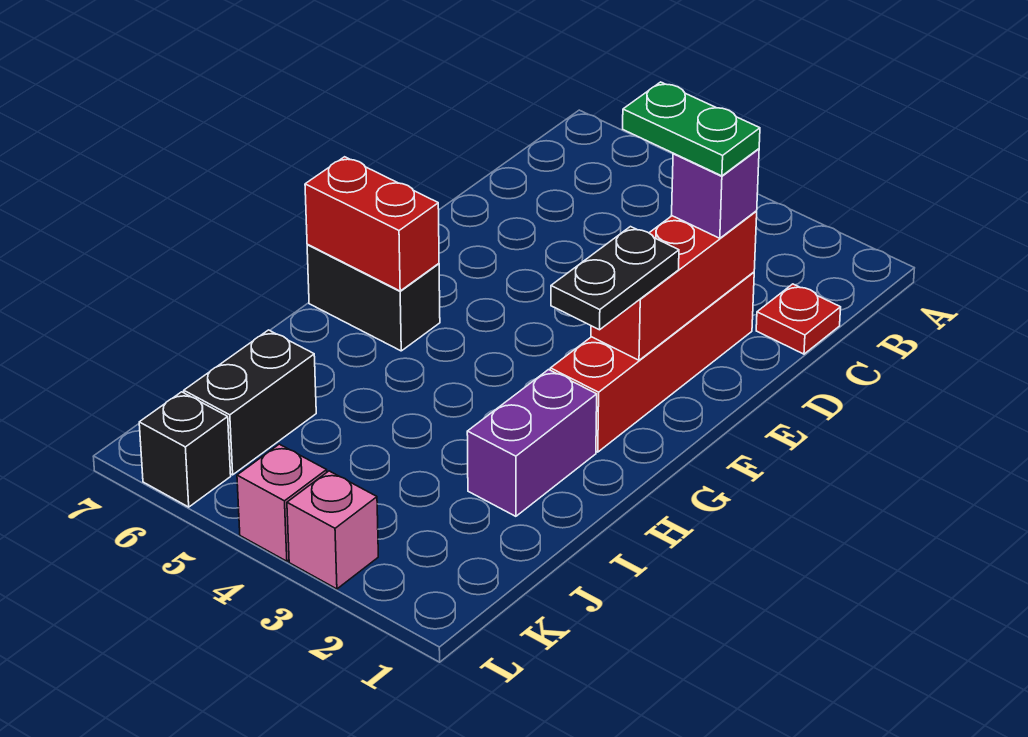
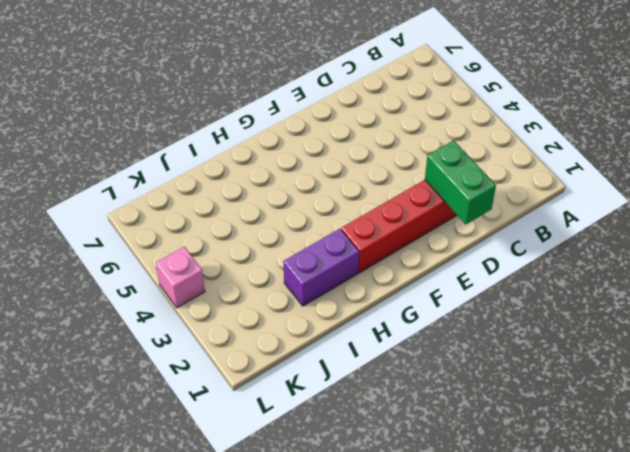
green brick D1:D2 level 2 -> red brick D2:F2 level 2
none -> red plate C1 level 1
none -> black brick G6:G7 level 1
none -> black brick J6:K6 level 1

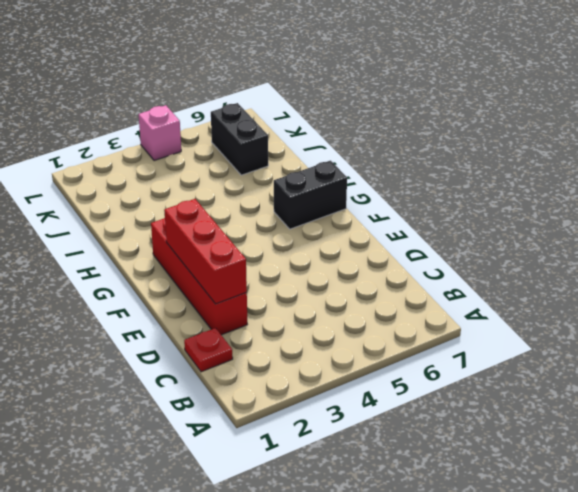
none -> purple brick H2:I2 level 1
none -> pink brick L3 level 1
none -> black brick L6 level 1

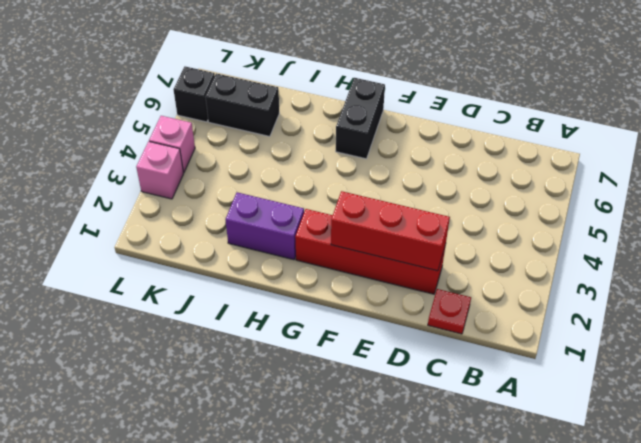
none -> red brick G6:G7 level 2
none -> purple brick D2 level 3
none -> black plate F2:G2 level 3

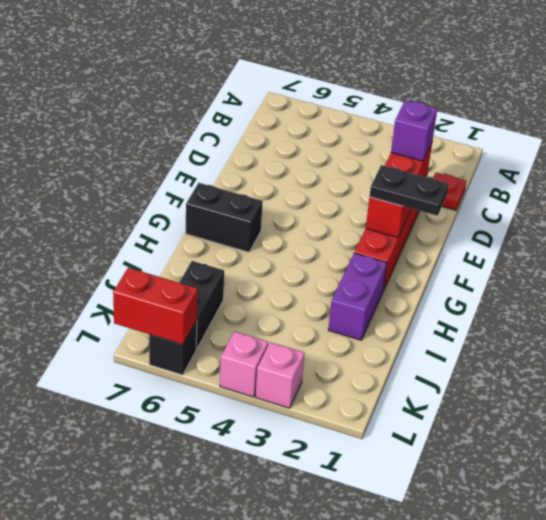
black plate F1:F2 level 3 -> black plate F2:G2 level 3
red brick L6:L7 level 2 -> red brick G6:G7 level 2
none -> green plate D2:D3 level 4

